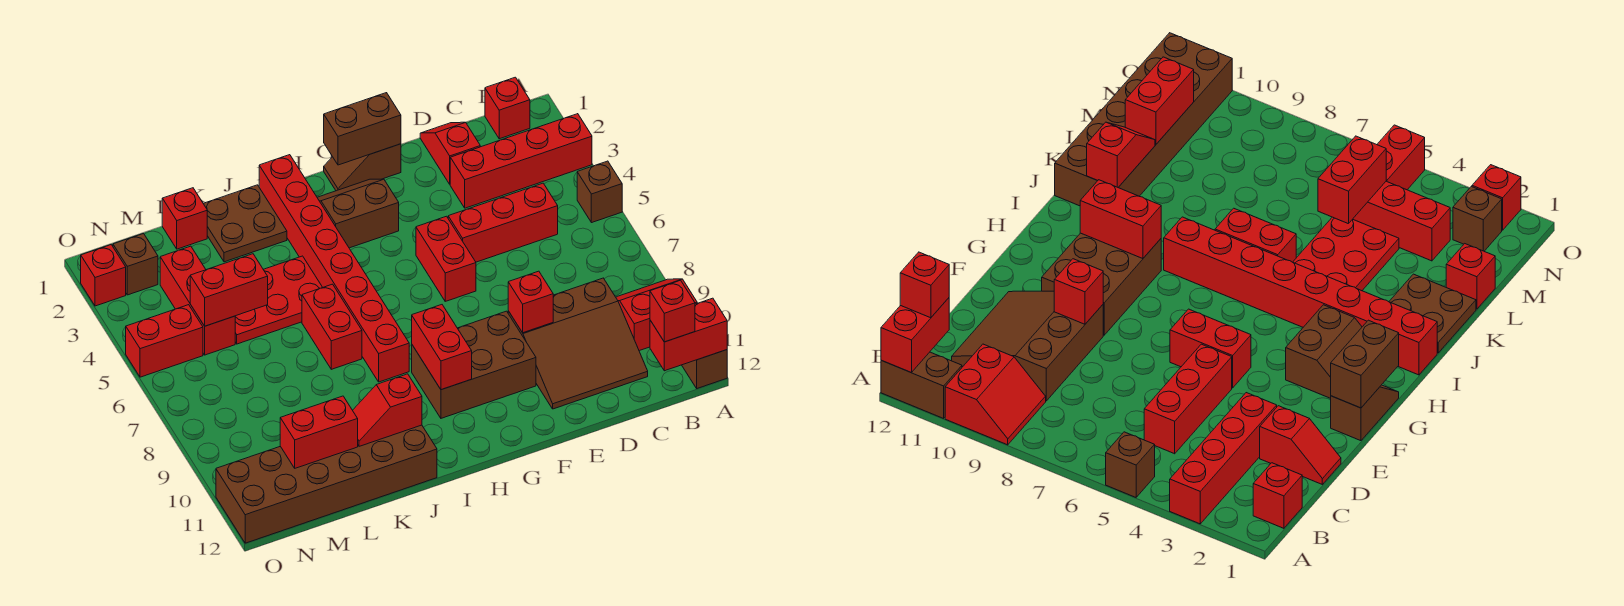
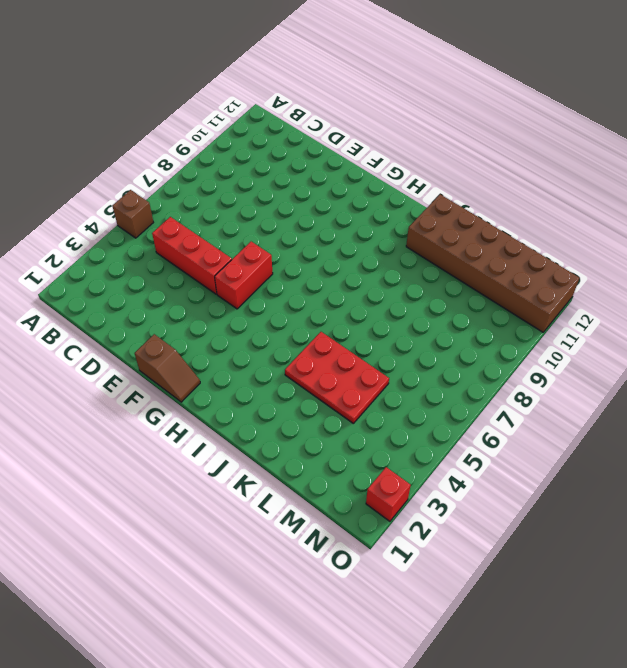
none -> red brick A3:D3 level 1
none -> red slope A9:B10 level 1 top 10
none -> brown brick A11:A12 level 1
none -> red brick B1 level 1

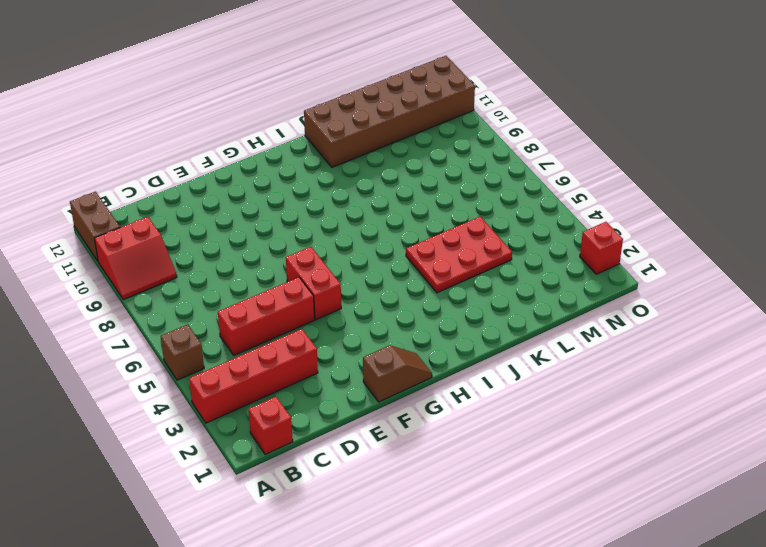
none -> brown slope C9:E11 level 1 top 9
none -> red slope D1:D2 level 1 top 2
none -> brown brick F9:H10 level 1
none -> brown slope G2:H3 level 1 top 3

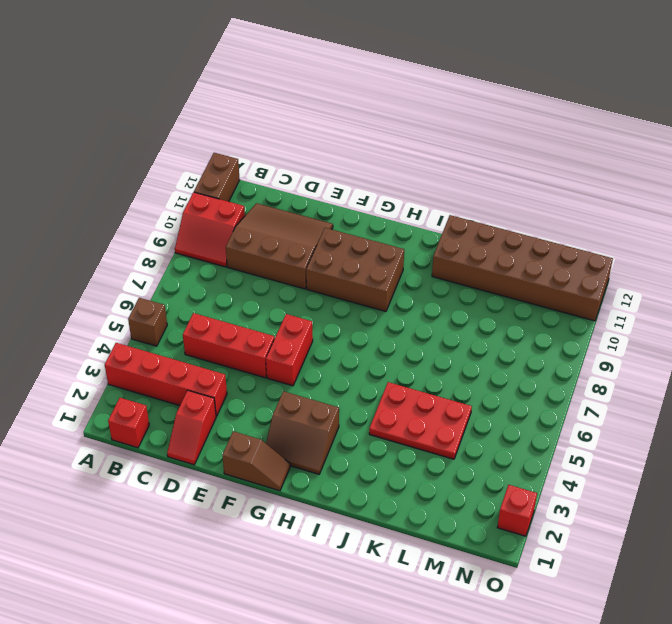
none -> red brick I1:I8 level 1
none -> brown plate J1:K2 level 1
none -> red brick J6:J7 level 1
none -> red brick L1 level 1

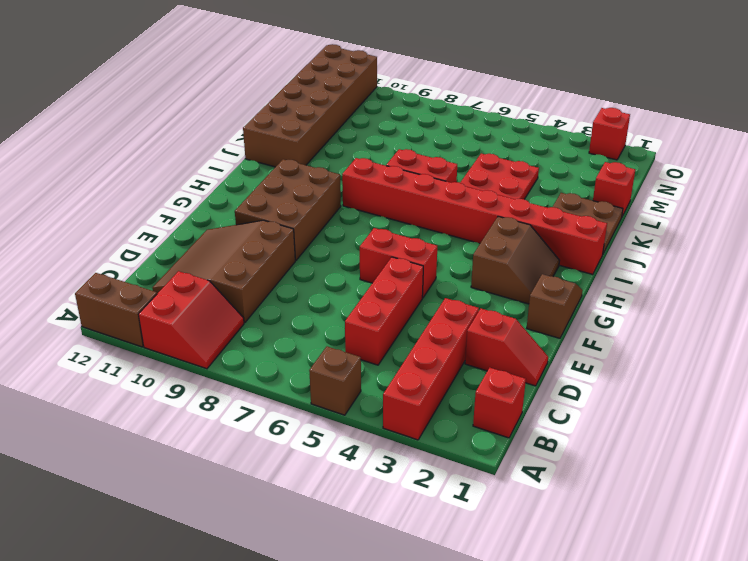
none -> red brick M3:M5 level 1
none -> brown brick N2 level 1
none -> red brick N5:O5 level 1
none -> red brick A12:B12 level 2

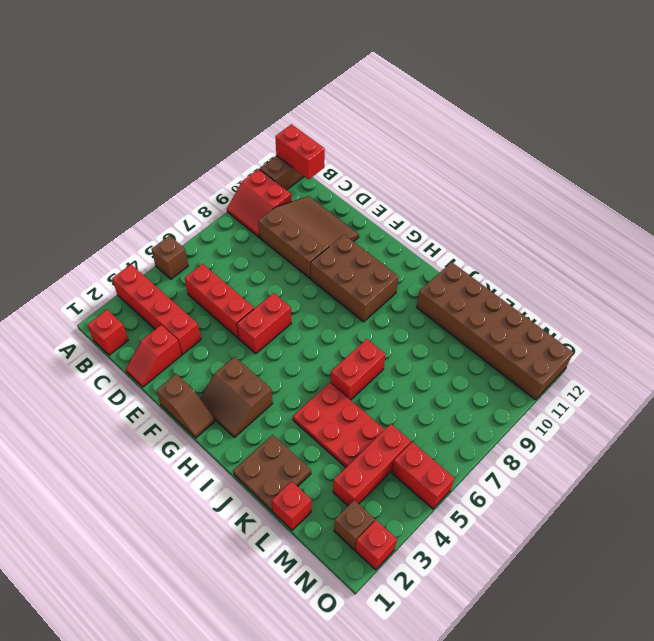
none -> red brick I1:I8 level 1
none -> red brick E9 level 2
none -> brown brick F1:G1 level 2
none -> red brick H9:H10 level 2

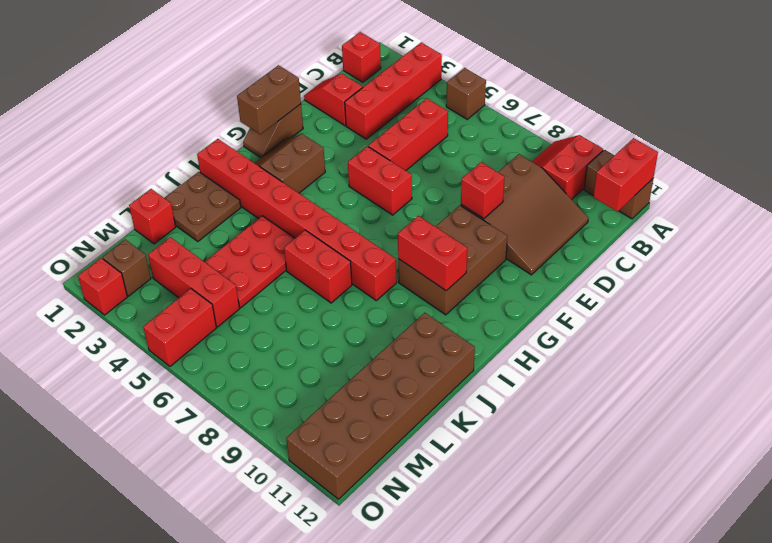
none -> red slope J11:K11 level 2 top J
none -> red brick L5:M5 level 2
none -> red brick L11:M11 level 2
none -> red brick B12 level 3

